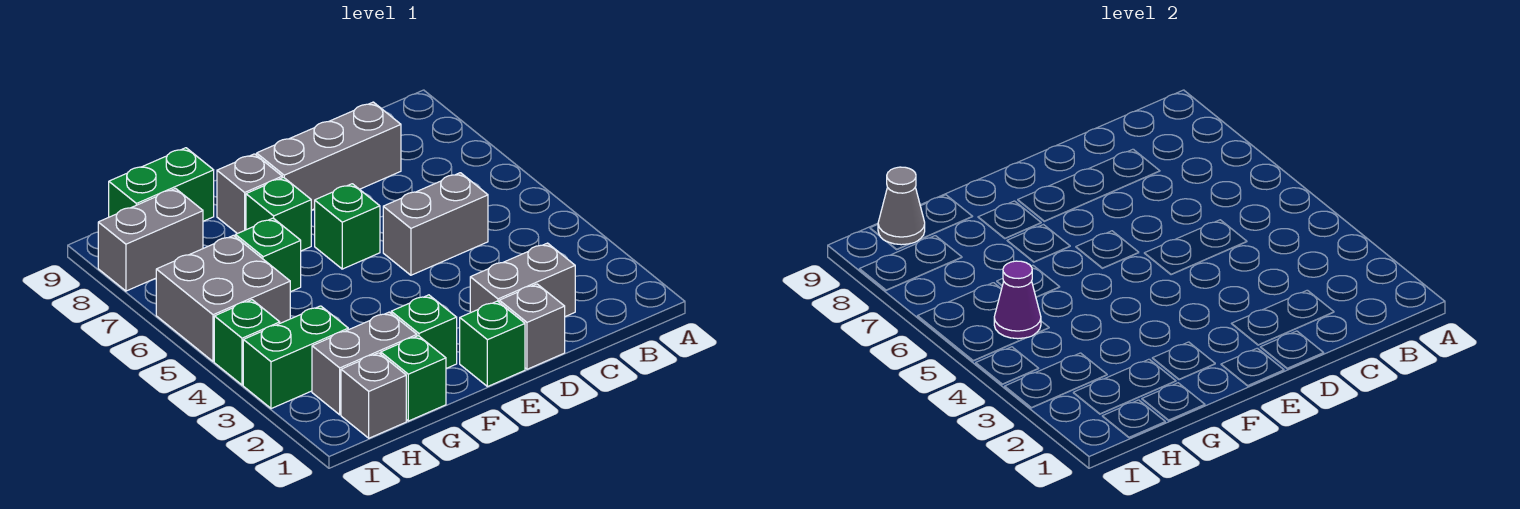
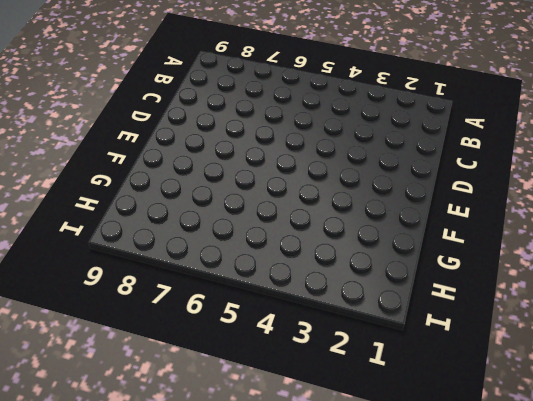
none -> grey brick C2:D2 level 1
none -> grey brick C5:D5 level 1
none -> grey brick C8:E8 level 1

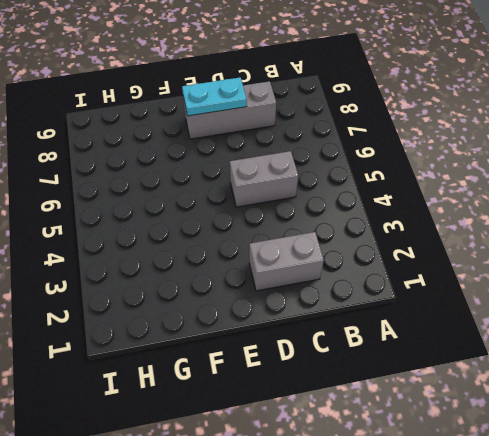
cyan plate D8:E8 level 2 -> none
none -> grey brick D1 level 1
none -> green brick E1 level 1
none -> green brick E6 level 1

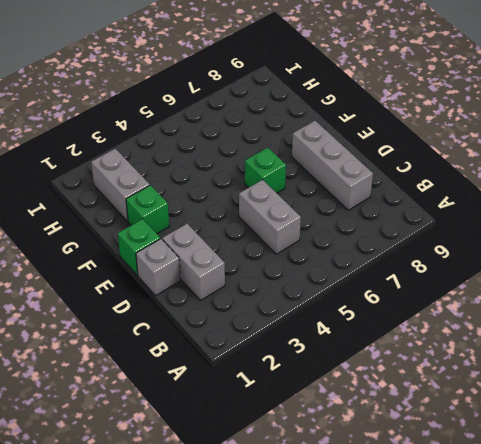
none -> green brick F7 level 1
none -> grey brick F8 level 1
none -> green brick G1 level 1

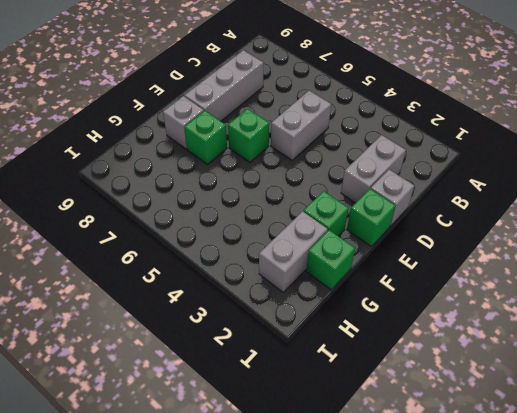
none -> green brick G6 level 1
none -> green brick G9:H9 level 1
none -> grey brick H1 level 1

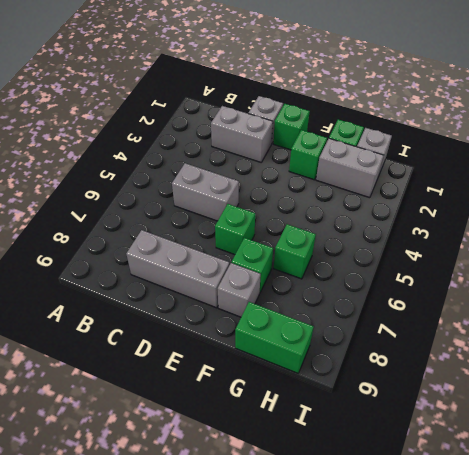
none -> green brick H3:I3 level 1
none -> grey brick H5:I6 level 1
none -> grey brick H8:I8 level 1

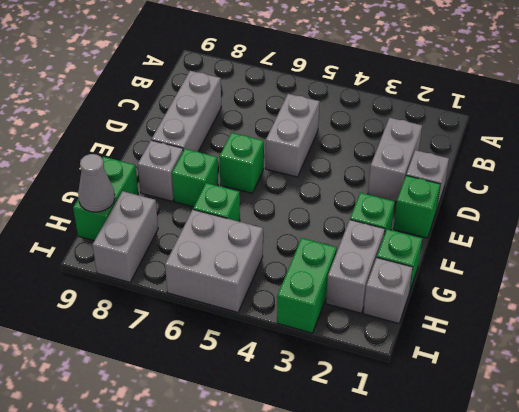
none -> green brick I4 level 1
none -> purple cone H5 level 2

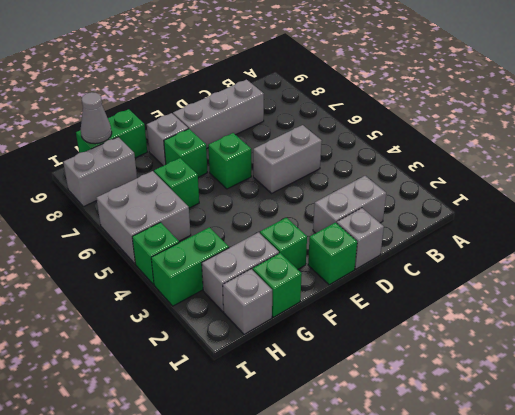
none -> purple cone H5 level 2

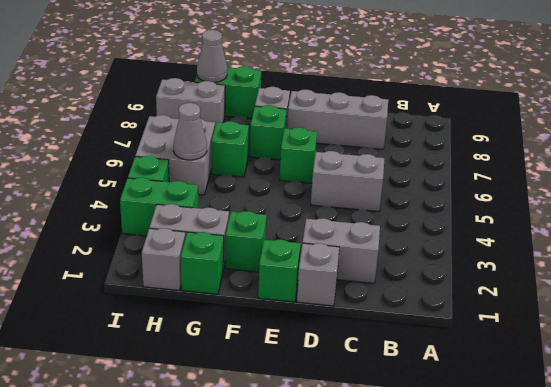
grey cone H5 level 2 -> purple cone H5 level 2

